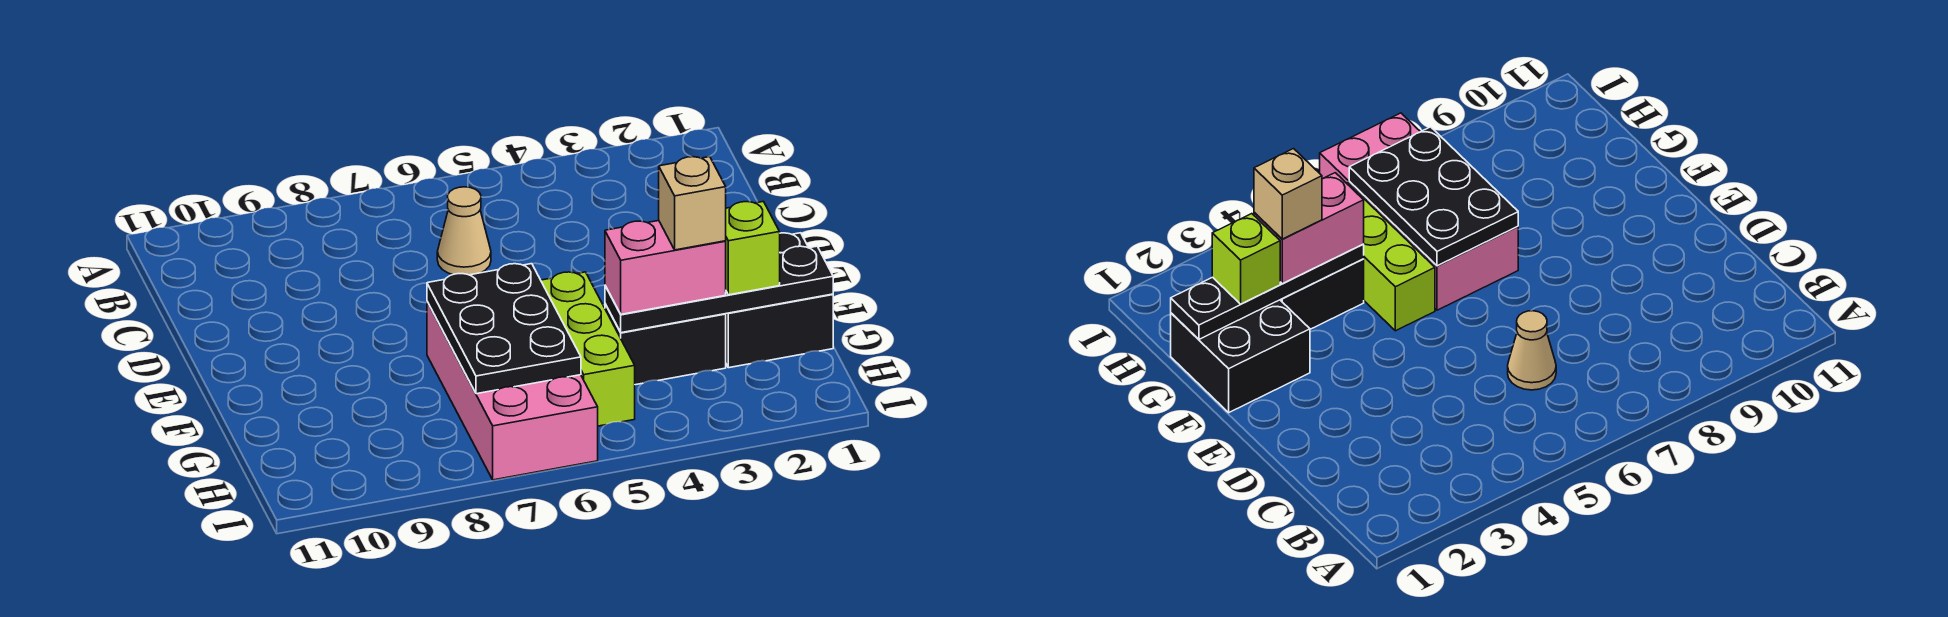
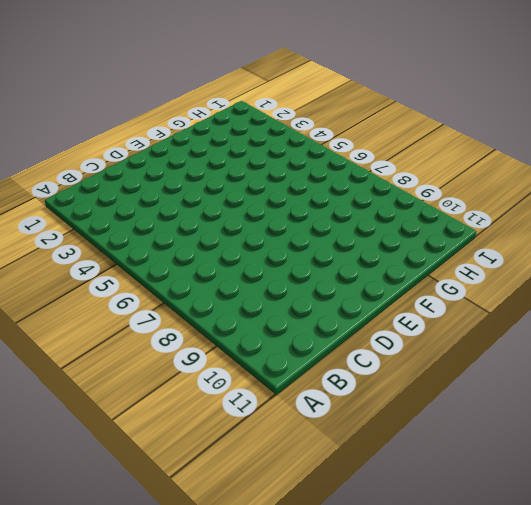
none -> tan cone C6 level 1
none -> black brick F1:G2 level 1

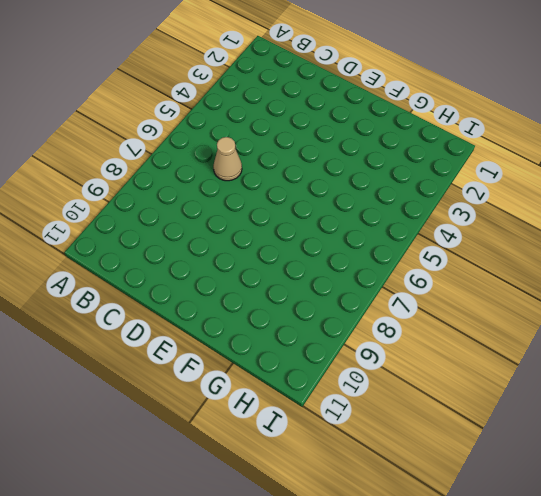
none -> black brick F1:G2 level 1
none -> lime brick F5:H5 level 1

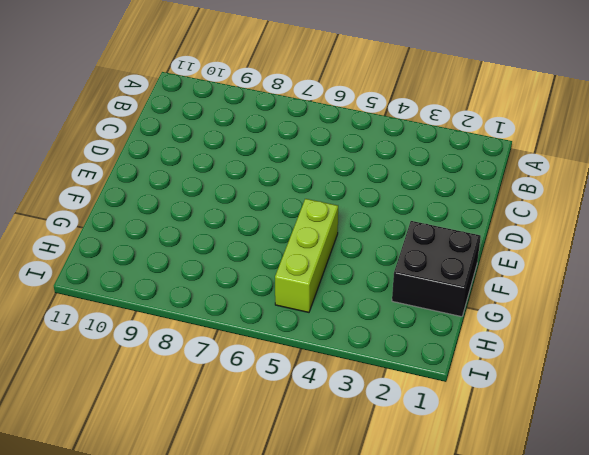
none -> tan cone C6 level 1
none -> pink brick F6:I7 level 1

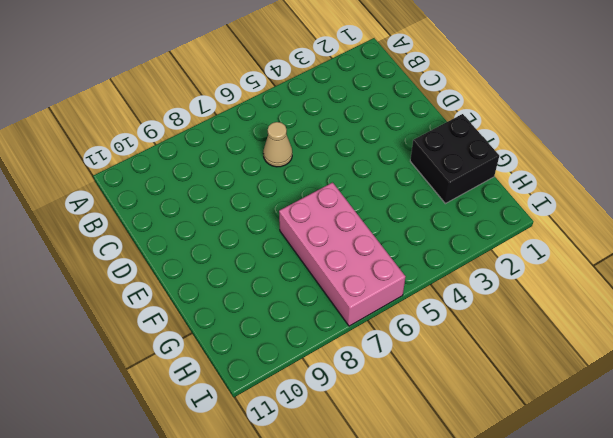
none -> lime brick F5:H5 level 1
none -> black brick G3:G4 level 1

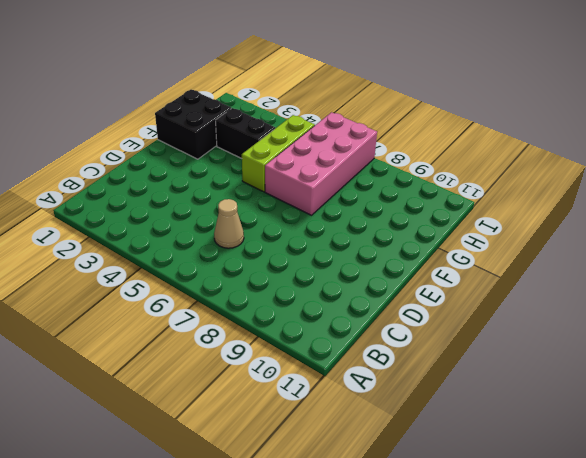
none -> black plate F6:H7 level 2
none -> black plate G1:G4 level 2

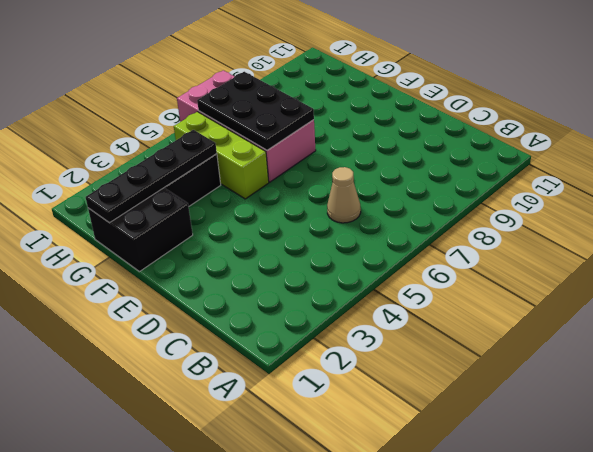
none -> lime brick G2 level 3
none -> pink brick G3:G4 level 3

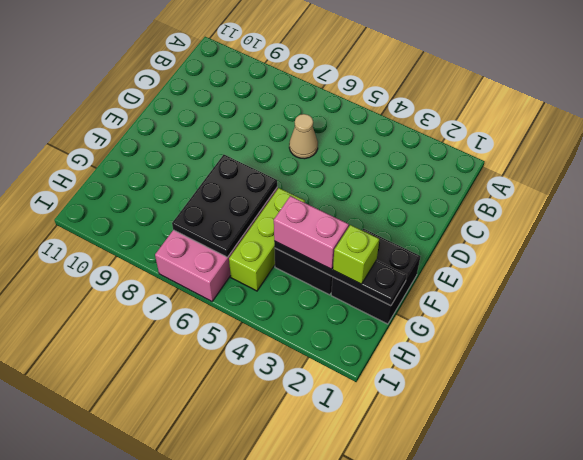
none -> tan brick G3 level 4

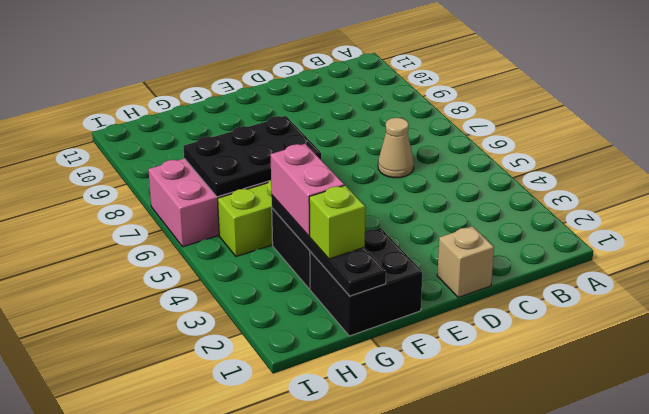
tan brick D1 level 1 -> tan brick G3 level 4

